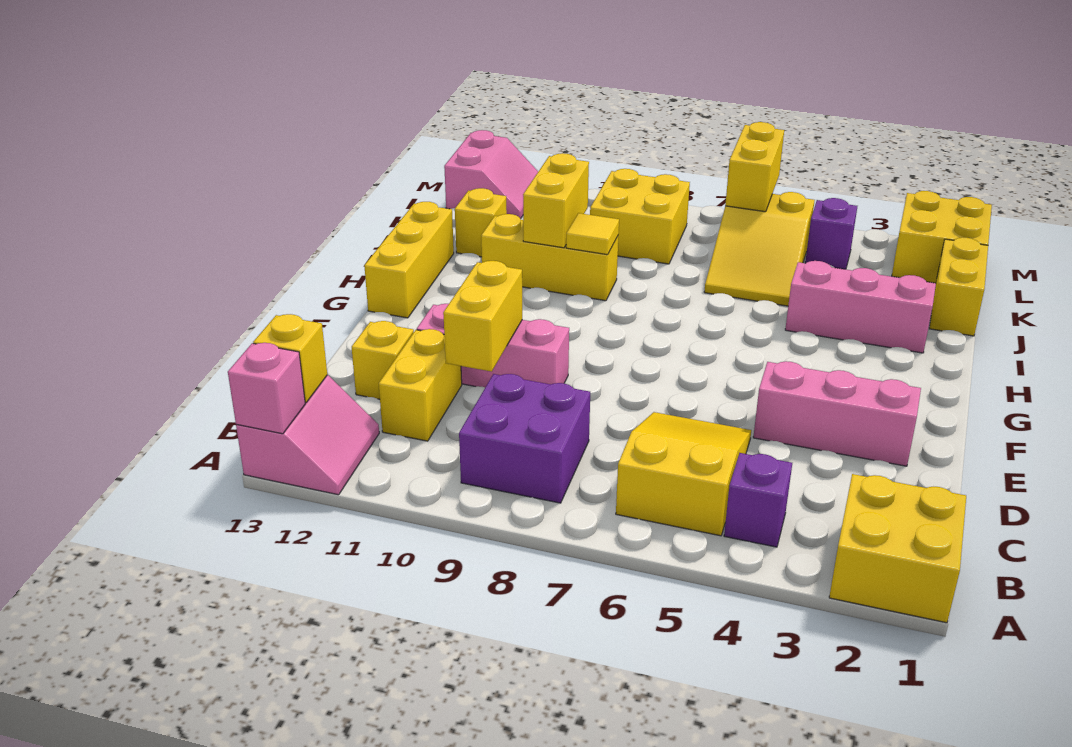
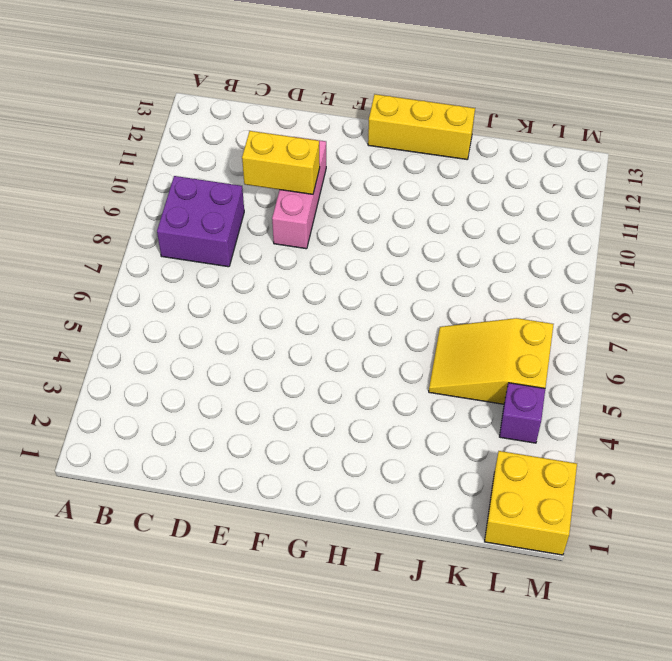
none -> yellow brick A1:B2 level 1
none -> pink slope A12:B13 level 1 top 13
none -> purple brick B4 level 1

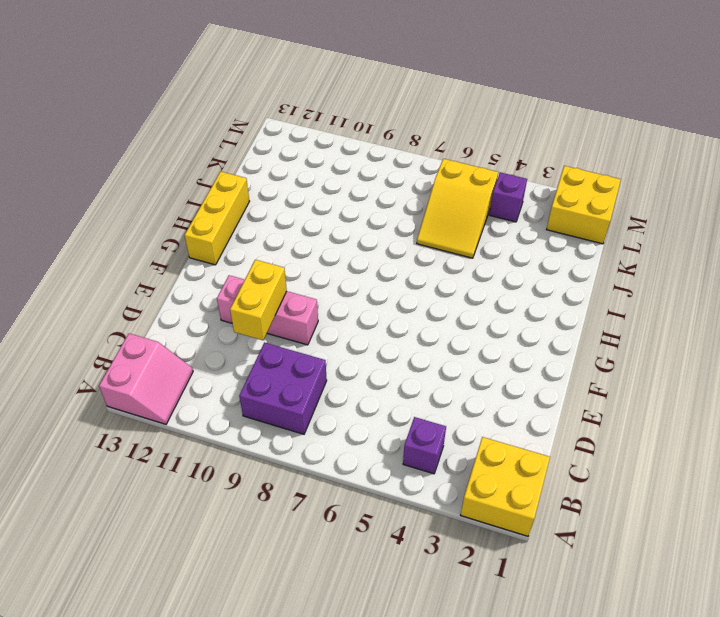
none -> yellow slope B5:D6 level 1 top B
none -> yellow brick C11:D11 level 1
none -> yellow brick D12 level 1

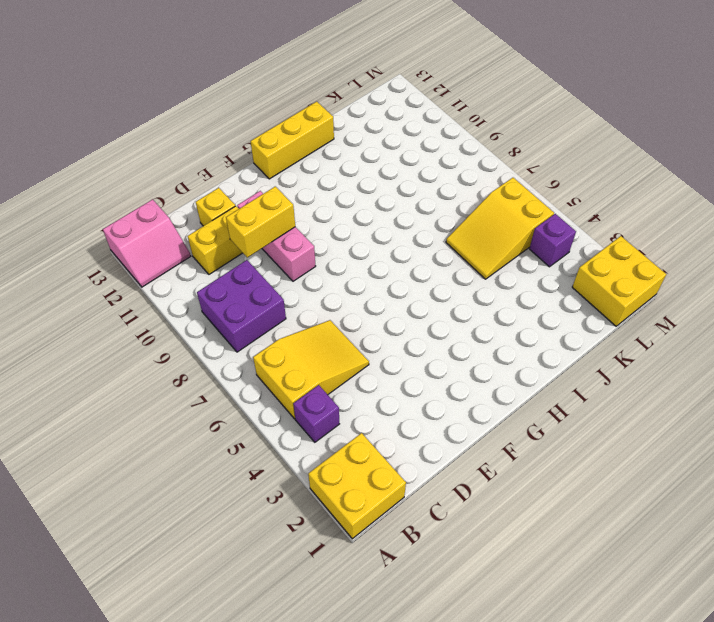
none -> pink brick E2:E4 level 1
none -> pink brick I2:I4 level 1
none -> yellow brick I9:I11 level 1

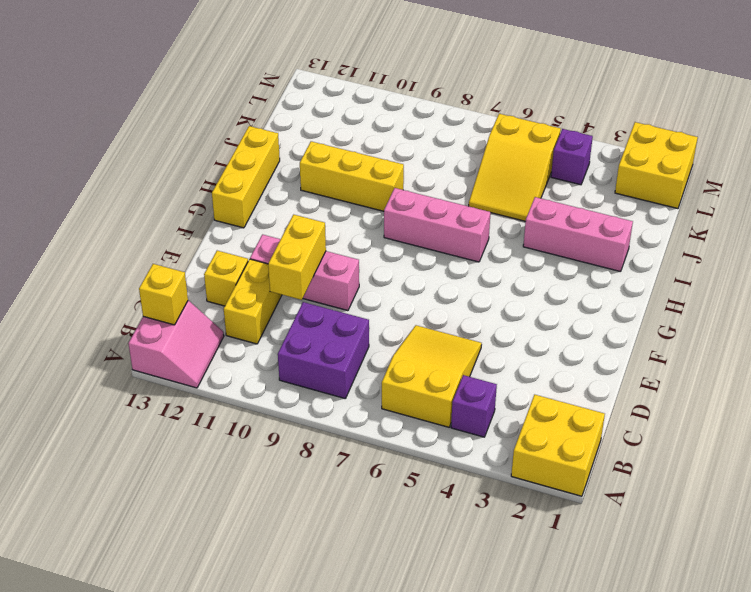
pink brick H6:H8 level 1 -> pink brick E2:E4 level 1
none -> yellow brick J1:K1 level 1
none -> yellow brick J12 level 1
none -> yellow brick K8:L9 level 1

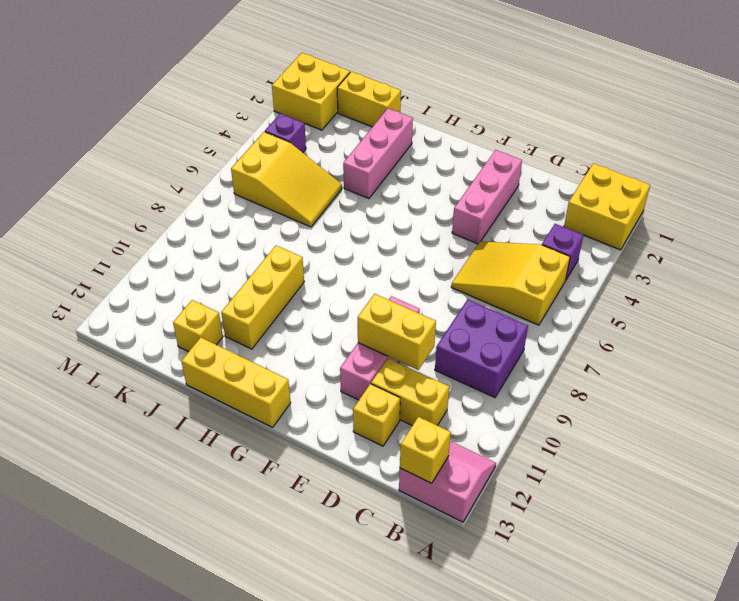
none -> yellow brick K8:L9 level 1
none -> pink slope L12:M13 level 1 top 13
none -> pink brick A13 level 2

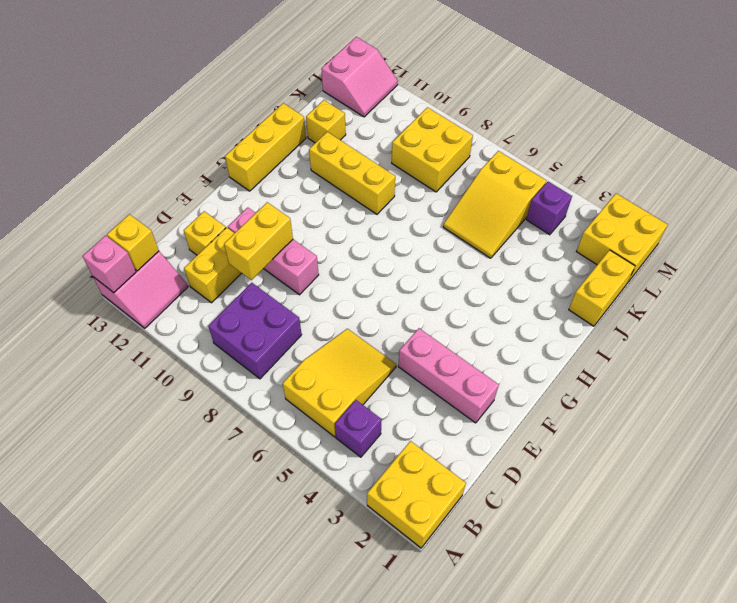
none -> pink brick I2:I4 level 1
none -> yellow tile I9 level 2
none -> yellow brick I10:J10 level 2

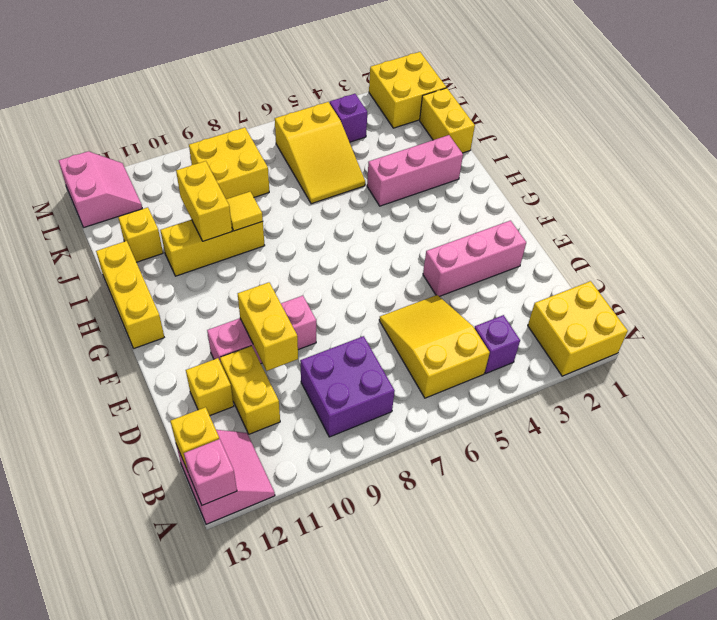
none -> yellow brick L6:M6 level 2

